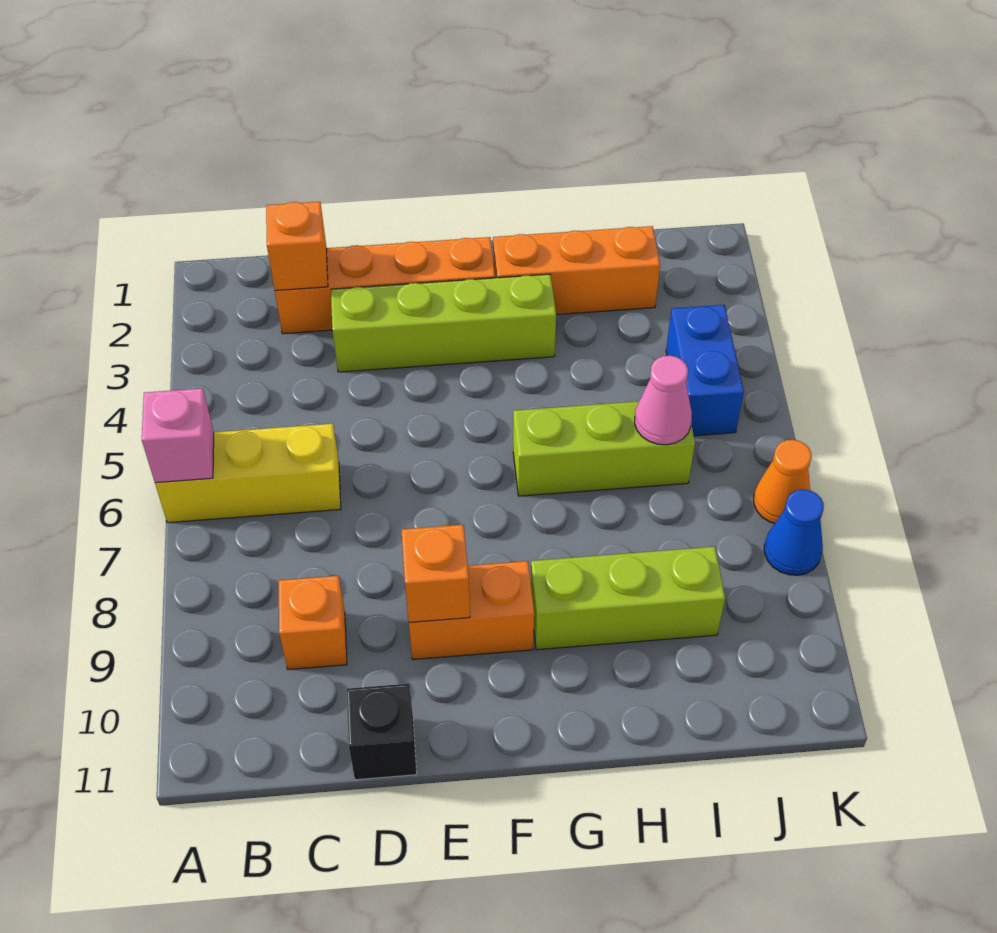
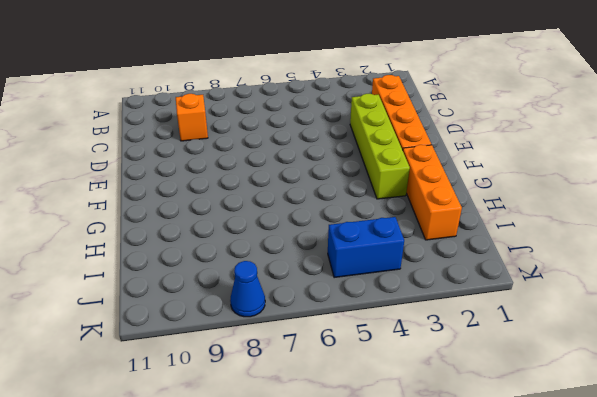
none -> yellow brick A6:C6 level 1
none -> black brick D11 level 1
none -> orange brick E9:F9 level 1

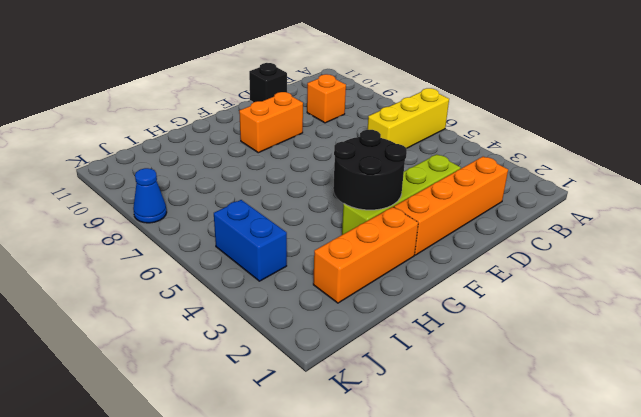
black round brick F3:G4 level 2 -> none
none -> lime brick G6:I6 level 1
none -> lime brick G9:I9 level 1
none -> orange cone K7 level 1

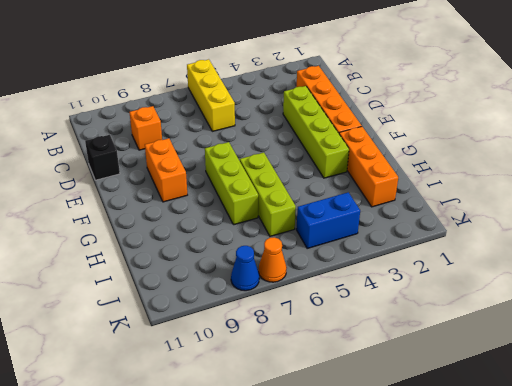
lime brick F7:H7 level 1 -> lime brick G9:I9 level 1
none -> pink brick A6 level 2
none -> orange brick C2 level 2
none -> orange brick E9 level 2

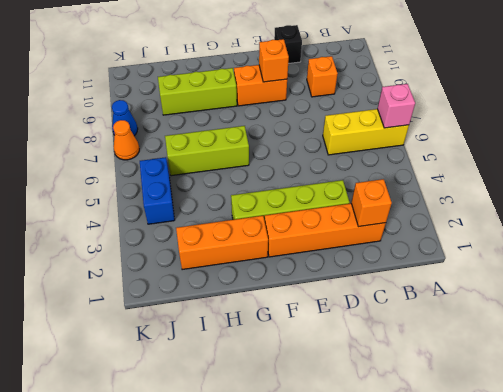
none -> pink cone I6 level 2

